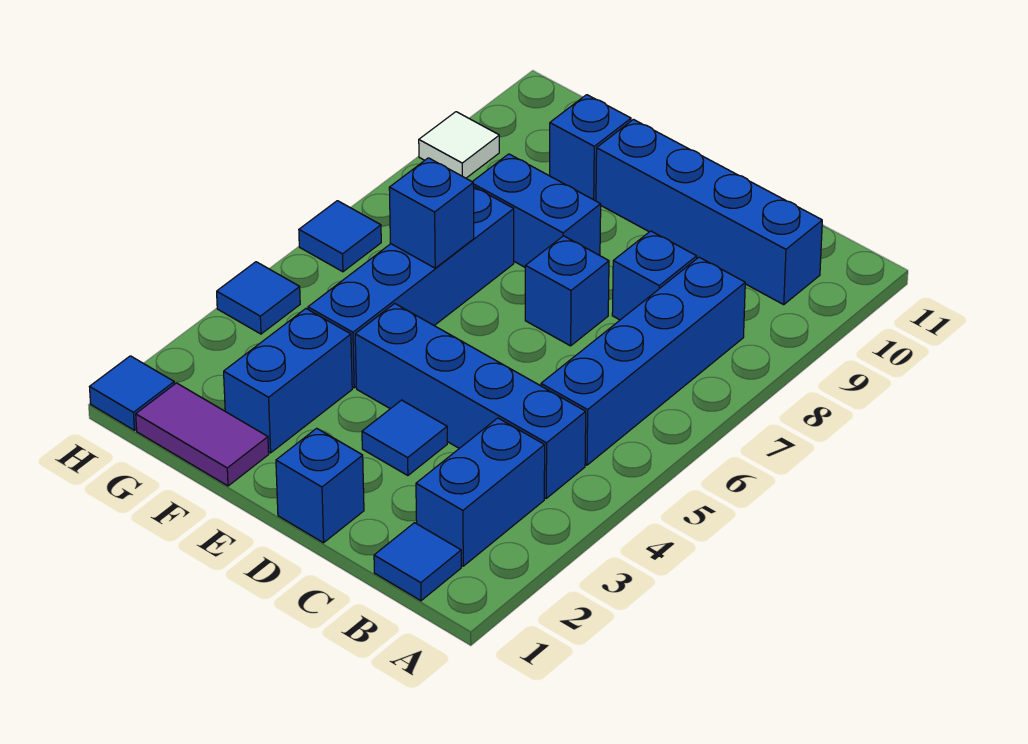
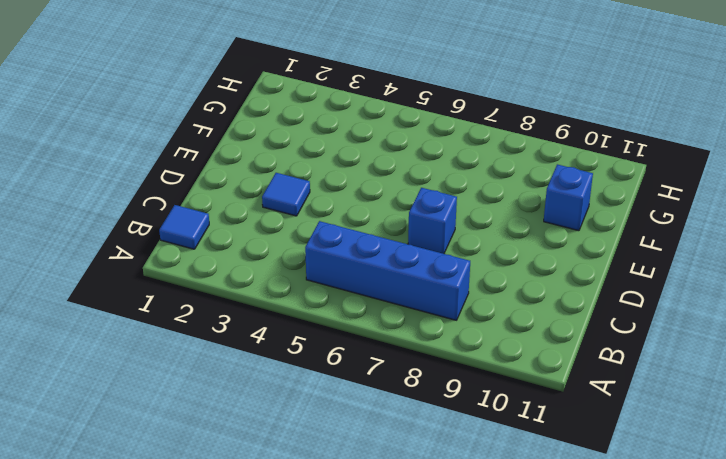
none -> blue brick B2:B3 level 1
none -> blue brick B4:E4 level 1
none -> blue brick B10:E10 level 1

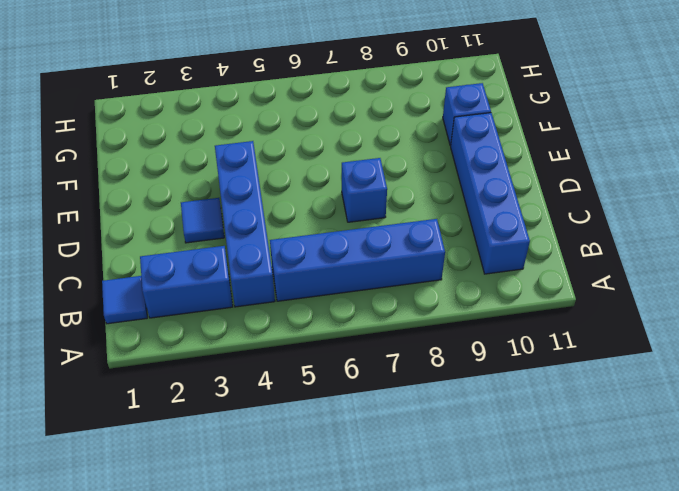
none -> blue brick C8 level 1
none -> blue brick D1 level 1
none -> blue brick E8:F8 level 1

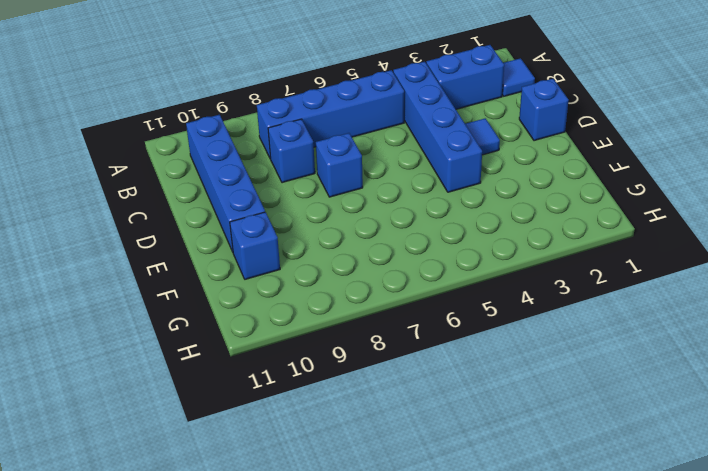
none -> blue brick E8:F8 level 1
none -> purple tile F1:G1 level 1
none -> blue brick F2:F3 level 1

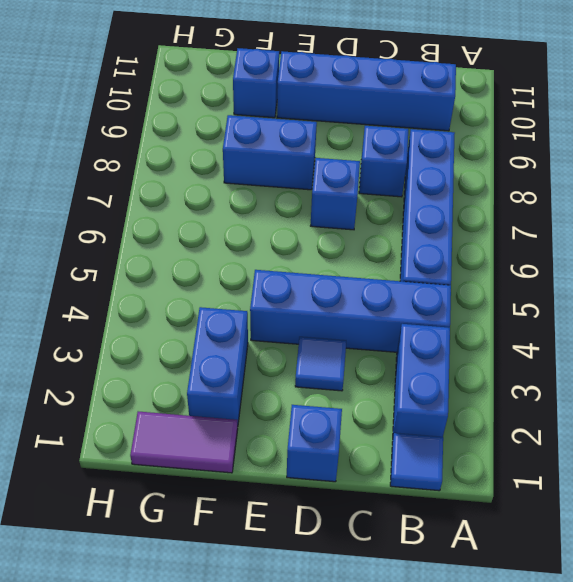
none -> blue brick F4:F7 level 1
none -> blue tile H1 level 1
none -> blue tile H4 level 1

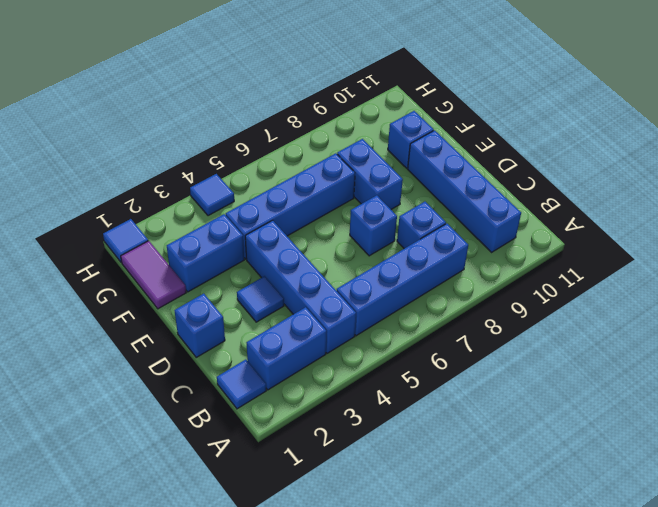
none -> blue tile H6 level 1
none -> white tile H9 level 1
none -> blue brick F6 level 2

